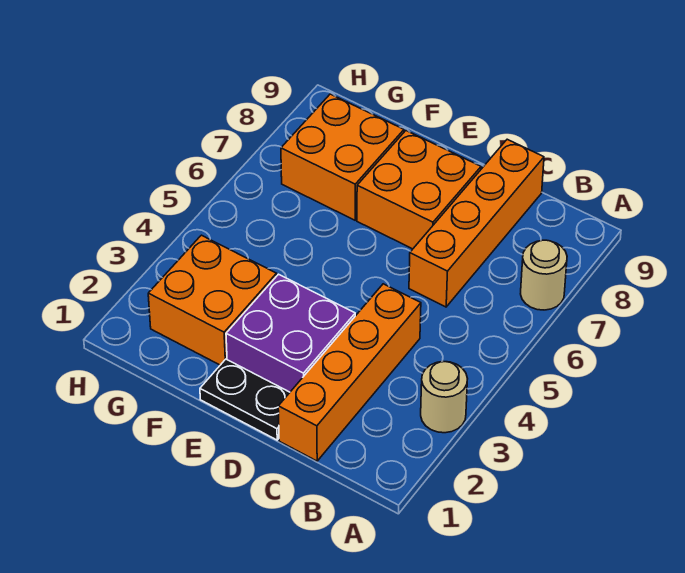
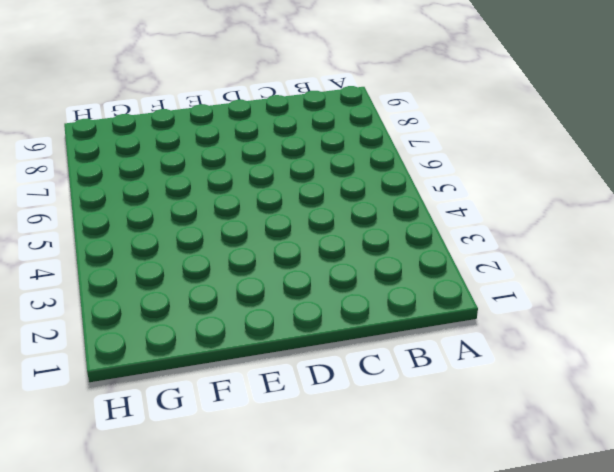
none -> tan round brick A3 level 1
none -> tan round brick A7 level 1

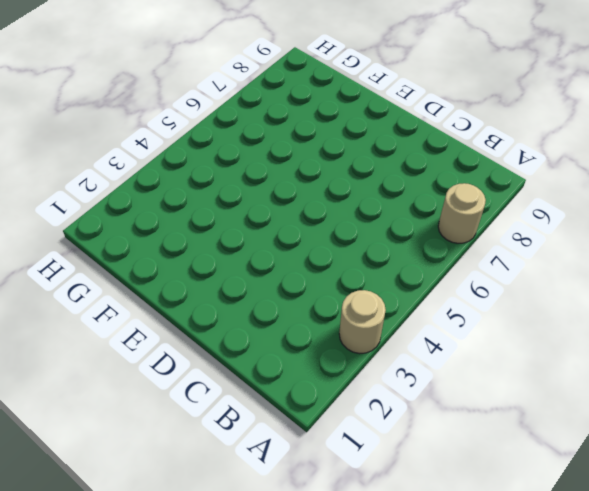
none -> orange brick C1:C4 level 1
none -> orange brick C6:C9 level 1

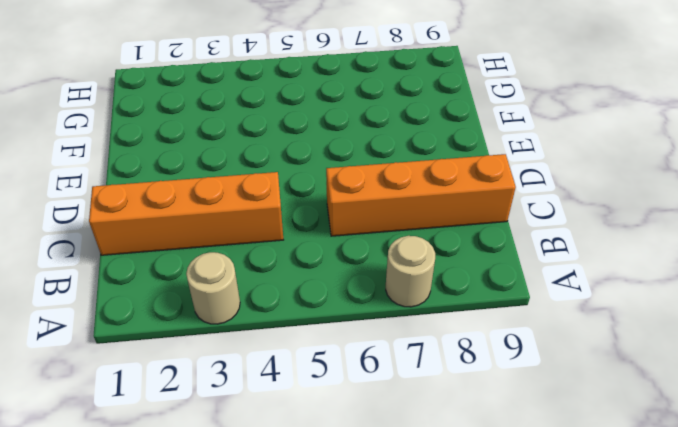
none -> black plate D1:E1 level 1
none -> purple brick D2:E3 level 1

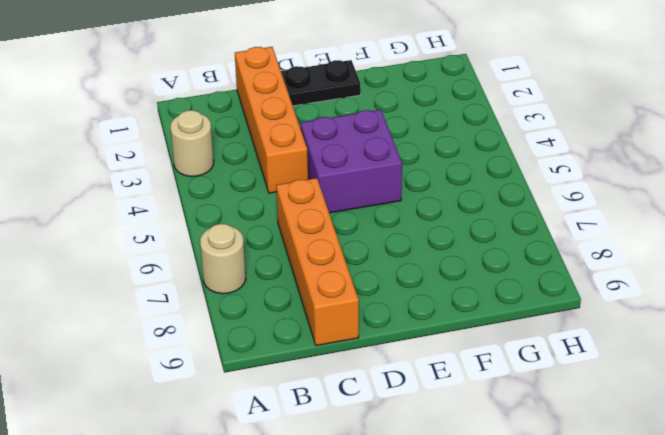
purple brick D4:E5 level 1 -> purple brick D2:E3 level 1
none -> orange brick D7:E8 level 1
none -> orange brick F2:G3 level 1

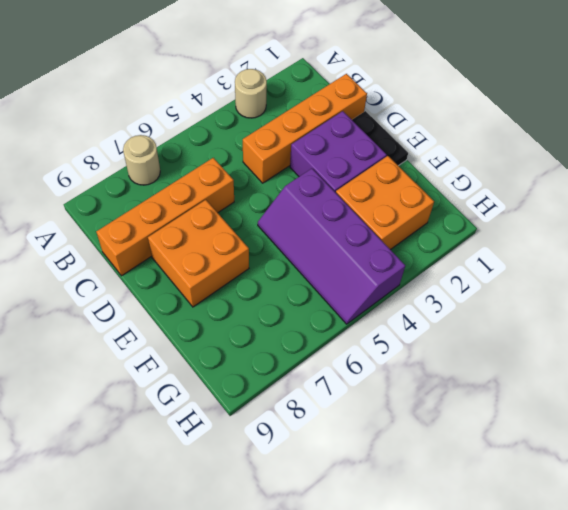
purple slope E4:H5 level 1 top 4 -> none
none -> orange brick F7:G8 level 1

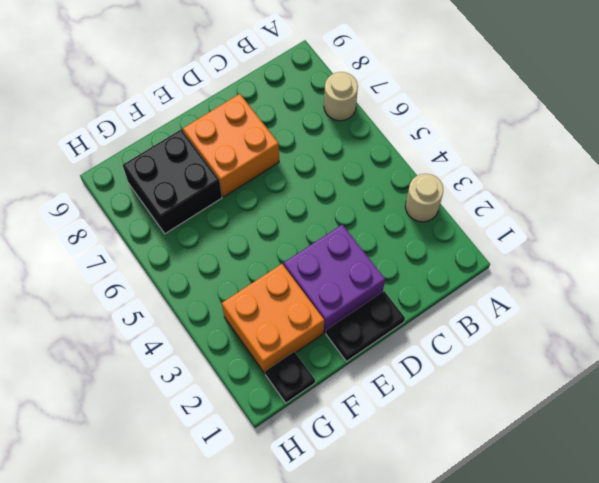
black brick F7:G8 level 1 -> orange brick F7:G8 level 1
black plate G1 level 1 -> none
none -> orange brick C1:C4 level 1
none -> orange brick C6:C9 level 1

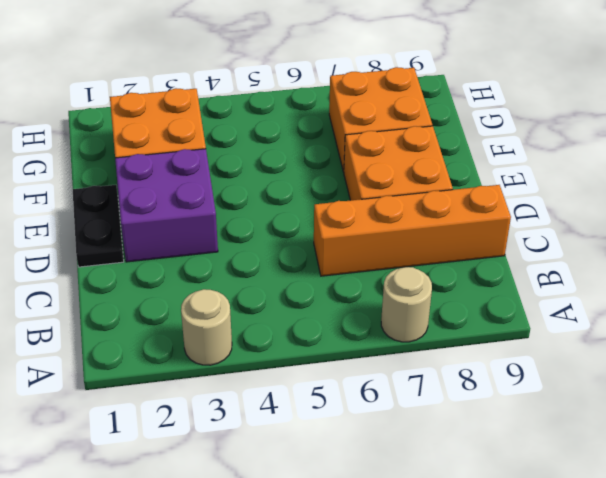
none -> orange brick C1:C4 level 1

